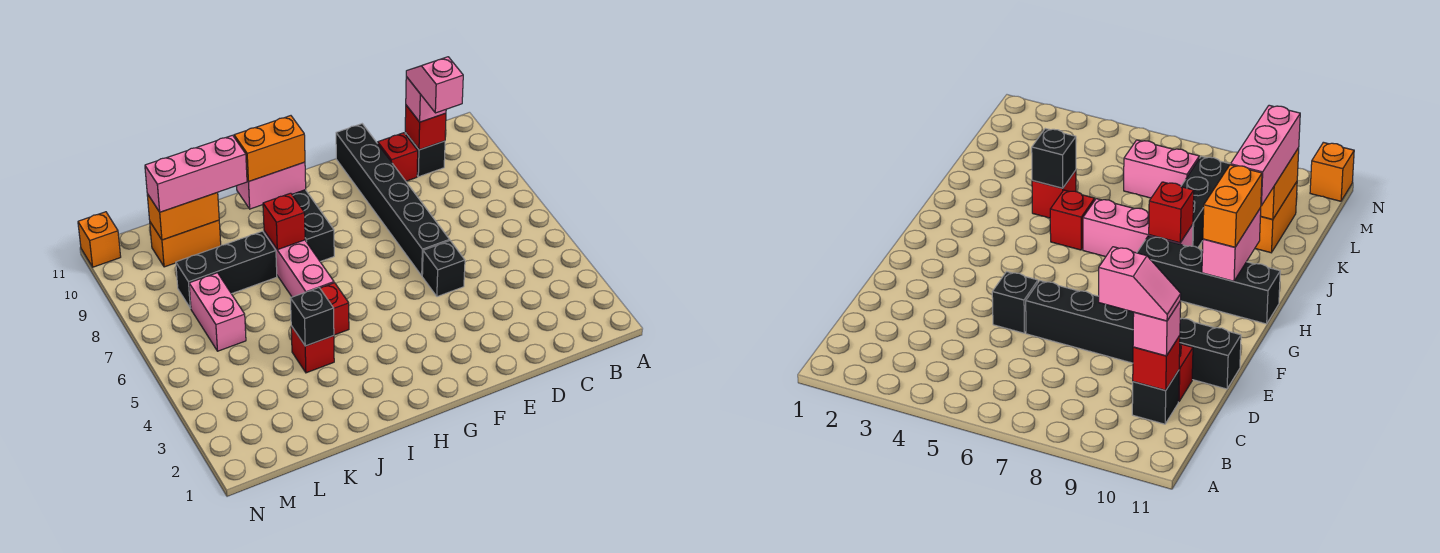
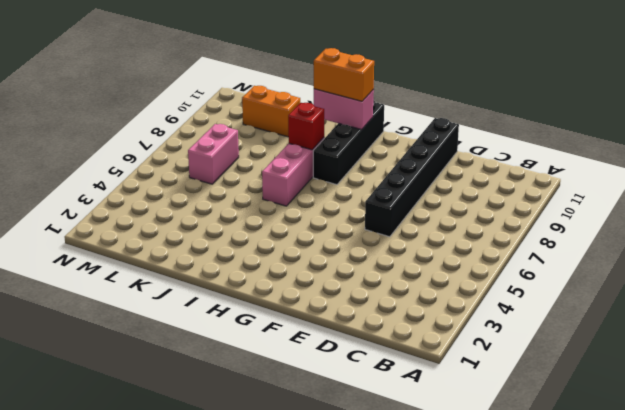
none -> black brick C10 level 1
none -> red brick D10 level 1
none -> black brick E5 level 1

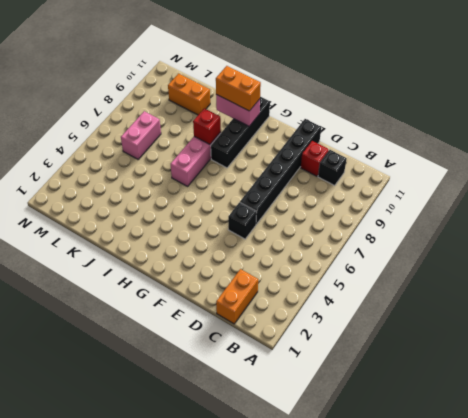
orange brick C1:C2 level 1 -> orange brick K10:L10 level 2
none -> red brick I5 level 1
none -> red brick J4 level 1
none -> black brick J8:L8 level 1

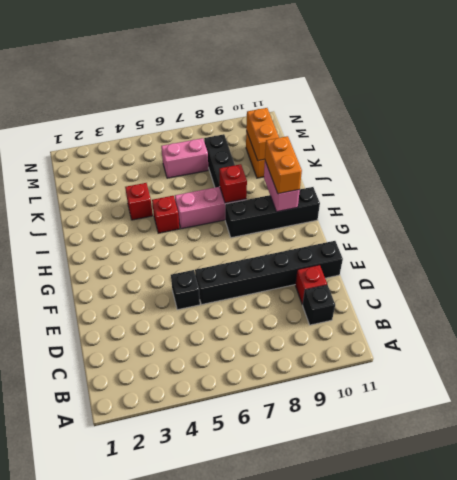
none -> orange brick N11 level 1
none -> red brick C10 level 2
none -> black brick J4 level 2

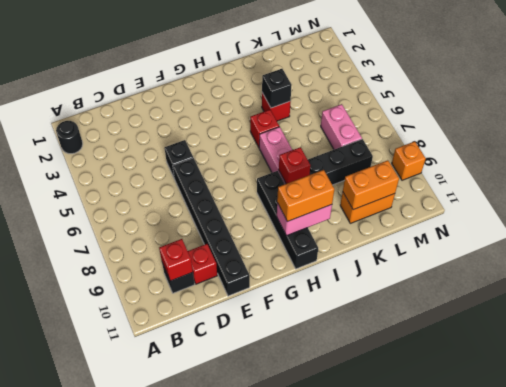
black round brick A2 level 1 -> none
orange brick N9 level 1 -> orange brick N11 level 1
none -> pink brick C10 level 3
none -> pink brick J10:L10 level 3
none -> pink slope C9:C10 level 4 top 9

